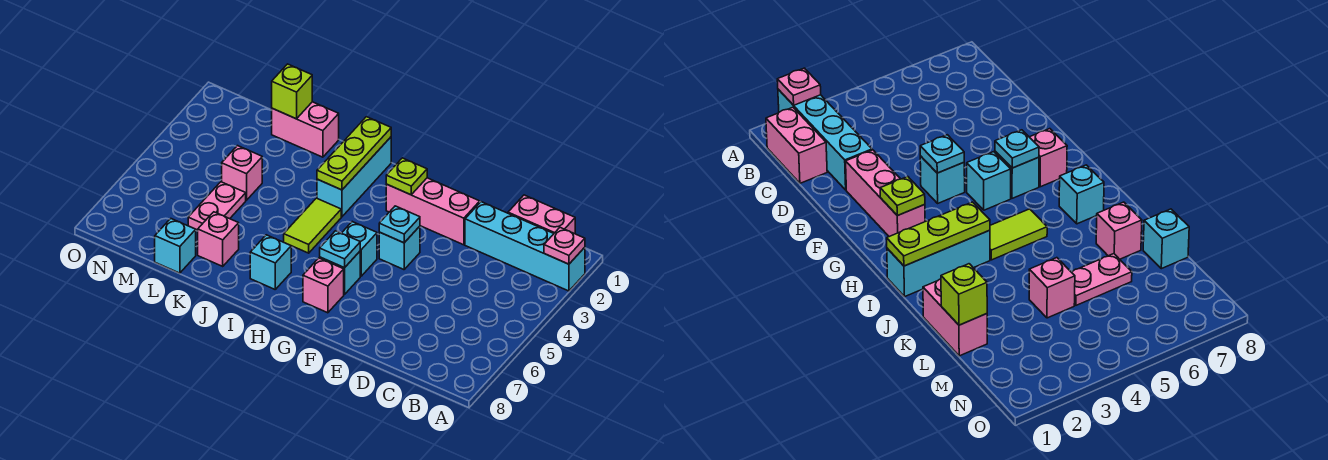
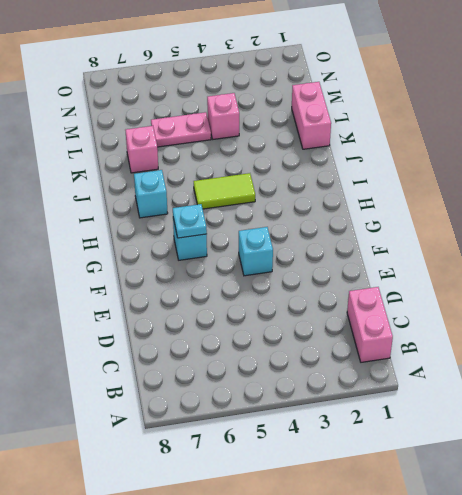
none -> cyan brick A2:D2 level 1
none -> pink brick E2:G2 level 1
none -> cyan brick G5 level 1

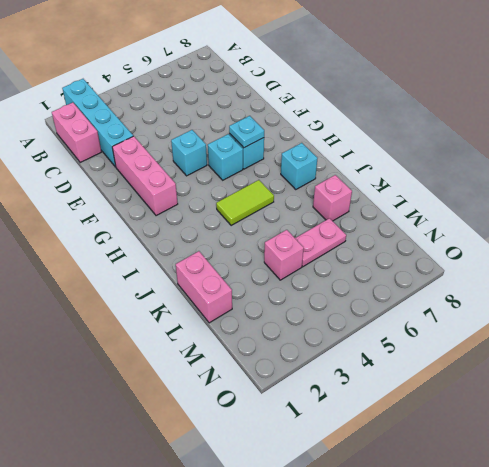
none -> pink brick G7 level 1
none -> cyan brick I1:I3 level 1
none -> cyan brick L8 level 1

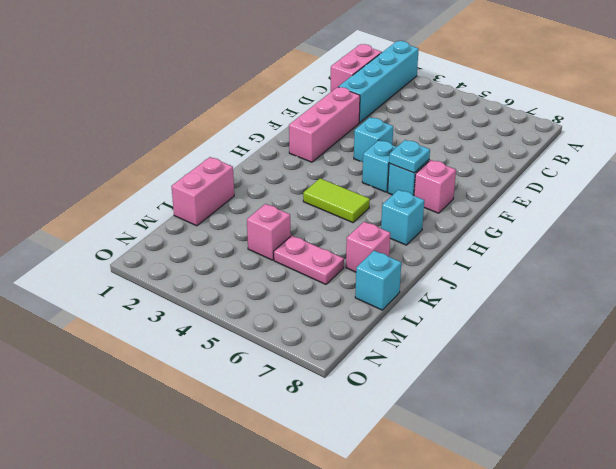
none -> cyan brick I1:I3 level 1
none -> pink plate A2 level 2
none -> cyan plate F4 level 2

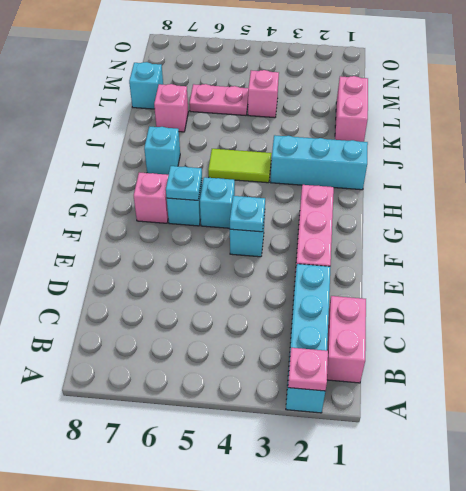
none -> lime plate G2 level 2
none -> lime plate I1:I3 level 2
none -> lime brick L1 level 2

